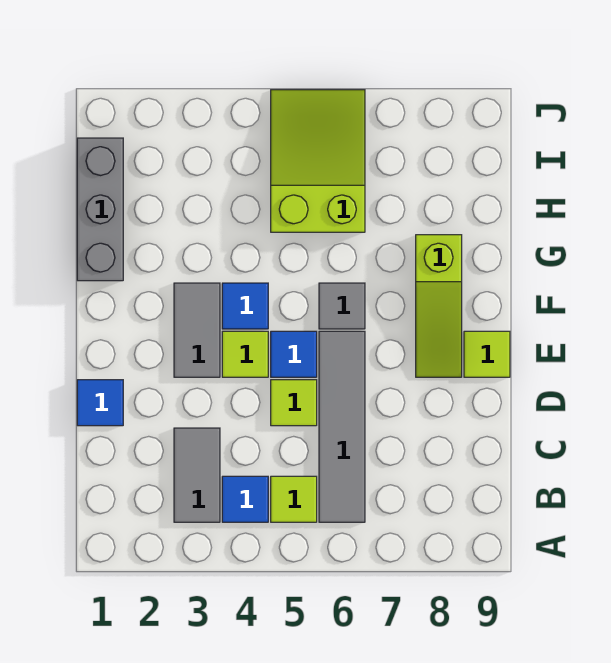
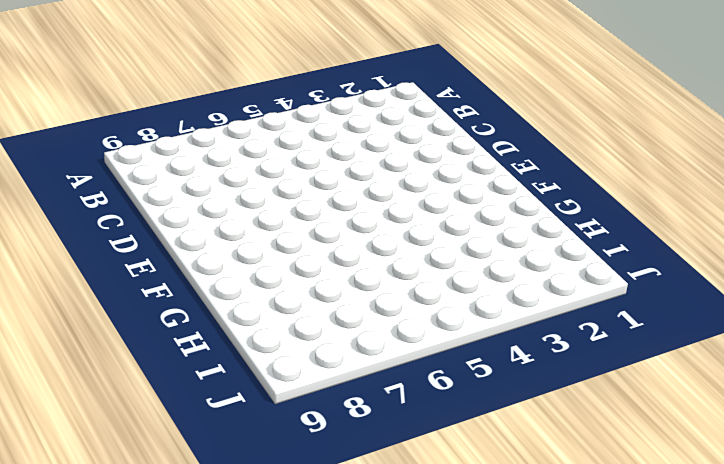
none -> grey tile B3:C3 level 1
none -> blue tile B4 level 1
none -> lime tile B5 level 1

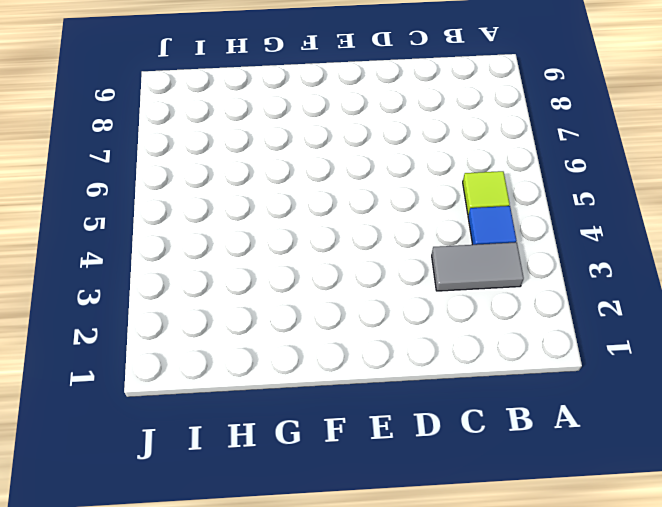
none -> grey tile B6:E6 level 1
none -> blue tile D1 level 1
none -> lime tile D5 level 1

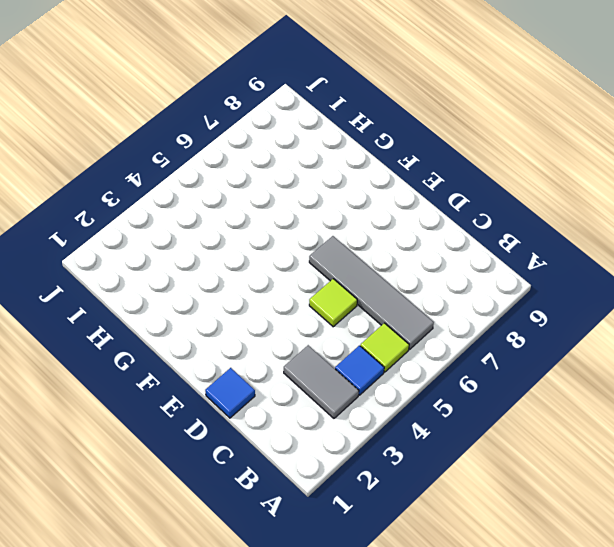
none -> grey tile E3:F3 level 1
none -> lime tile E4 level 1
none -> blue tile E5 level 1

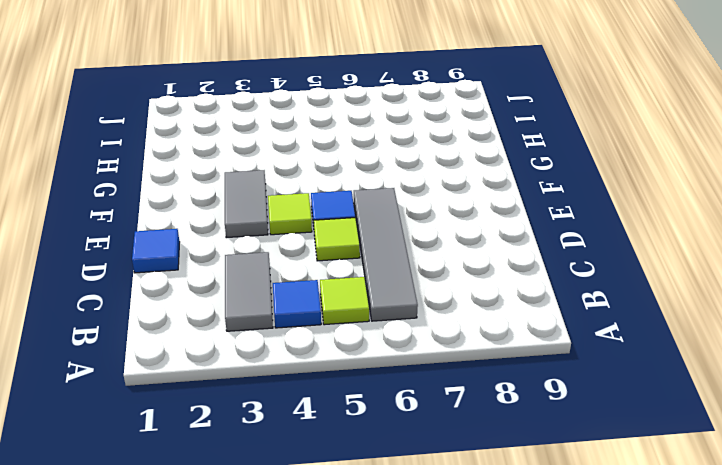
none -> lime slope E8:G8 level 1 top G
none -> lime tile E9 level 1
none -> blue tile F4 level 1

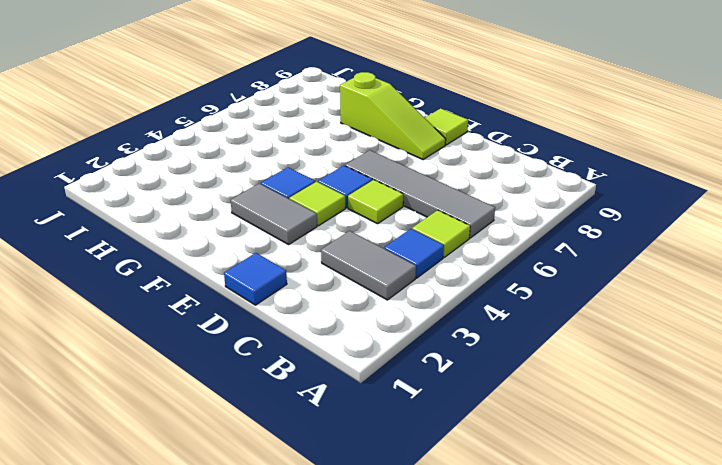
none -> grey tile F6 level 1
none -> grey brick G1:I1 level 1
none -> lime slope H5:J6 level 1 top H

